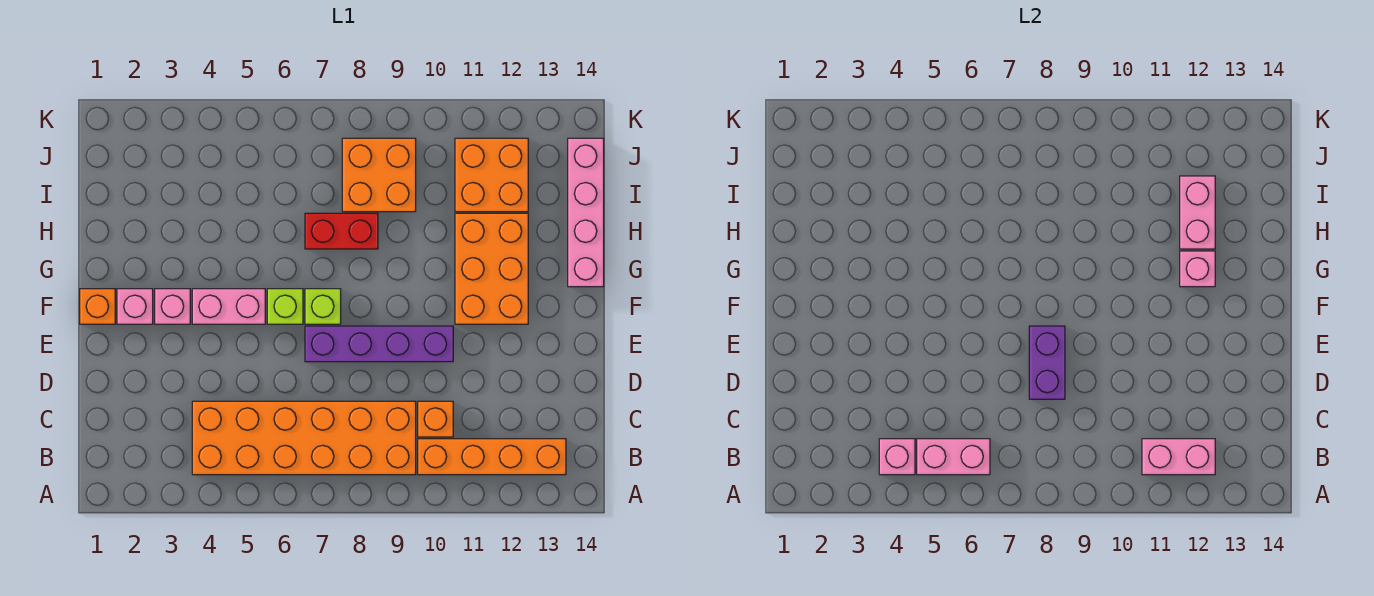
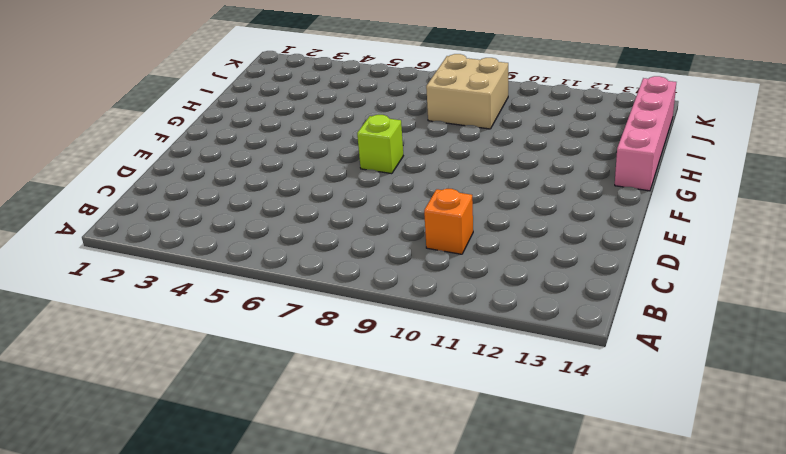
tan brick I8:J9 level 1 -> orange brick I8:J9 level 1
none -> orange brick B4:C9 level 1
none -> orange brick B10:B13 level 1
none -> purple brick E7:E10 level 1

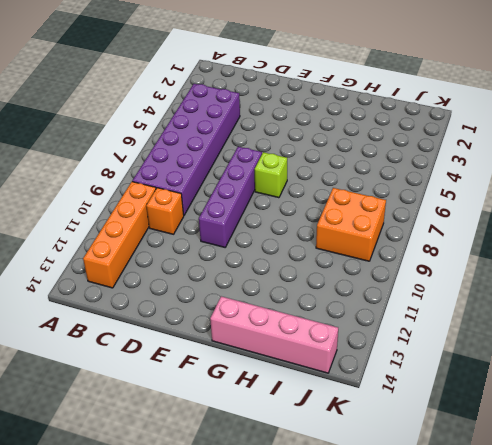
purple brick B4:C9 level 1 -> orange brick B4:C9 level 1
none -> orange brick F1 level 1
none -> pink brick F2 level 1
none -> pink brick F3 level 1

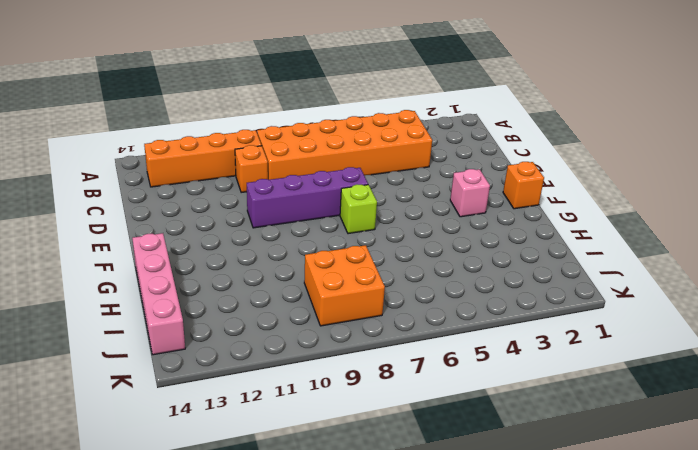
none -> pink brick F2 level 1
none -> pink brick F4:F5 level 1
none -> lime brick F6 level 1

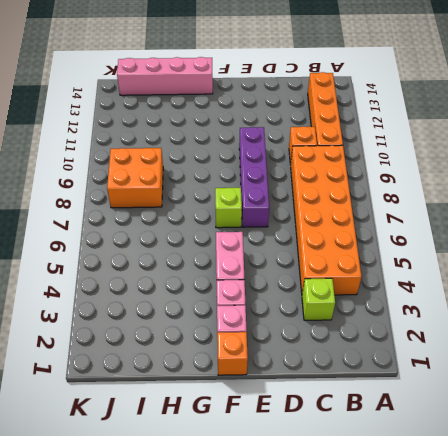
lime brick C3 level 1 -> lime brick F6 level 1
none -> orange brick F11:H12 level 1
none -> red brick H7:H8 level 1
none -> orange brick I11:J12 level 1

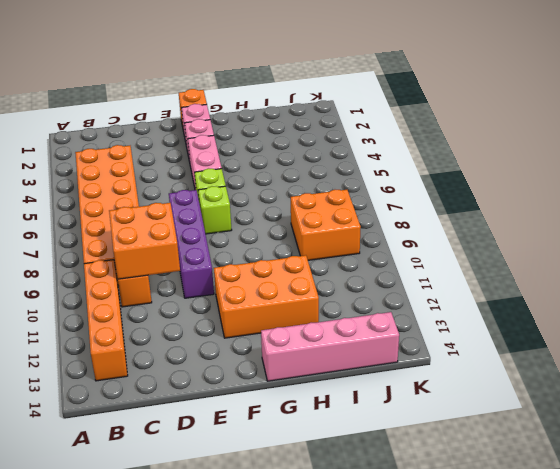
orange brick C9:D10 level 2 -> orange brick I11:J12 level 1
none -> red brick H7:H8 level 1
none -> pink brick B4 level 2
none -> pink brick B5:B6 level 2

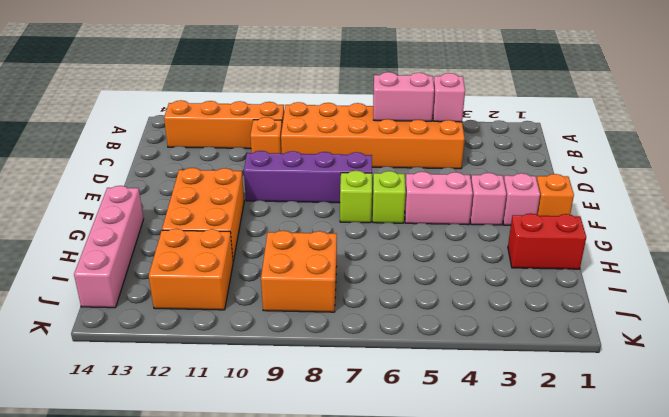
red brick H1:H2 level 1 -> red brick H7:H8 level 1
none -> pink brick B11:B12 level 2
none -> purple brick D8:E8 level 2
none -> pink brick G12 level 2

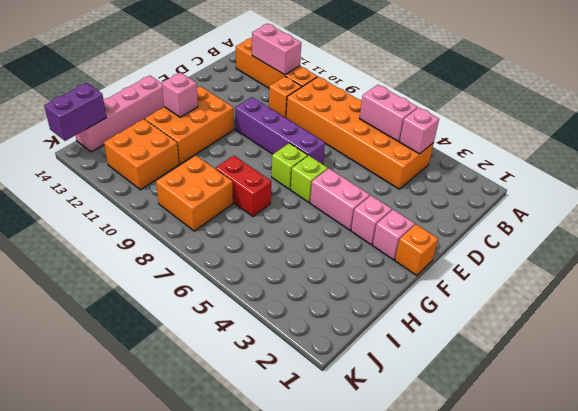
purple brick J14:K14 level 2 -> purple brick D8:E8 level 2
none -> pink brick H12:I12 level 2

